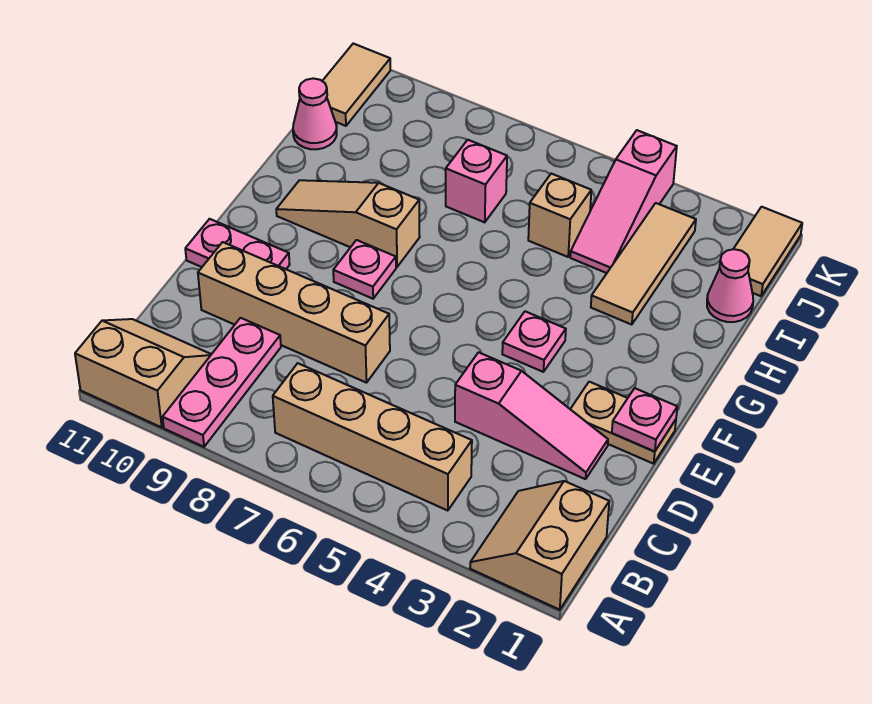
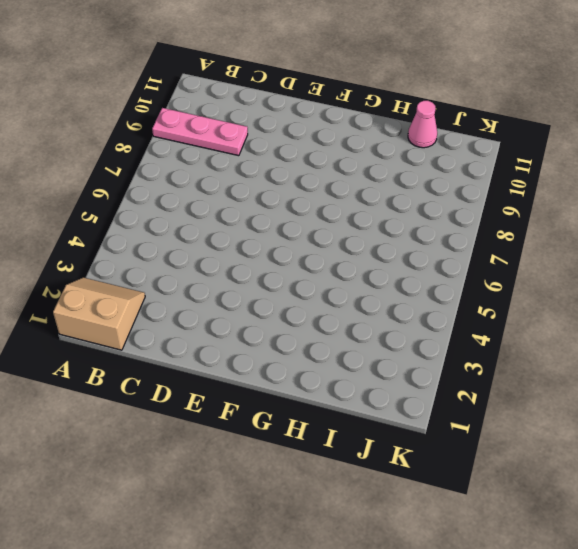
none -> tan slope A10:B11 level 1 top A
none -> tan brick B4:B7 level 1
none -> pink slope D2:D4 level 1 top 4

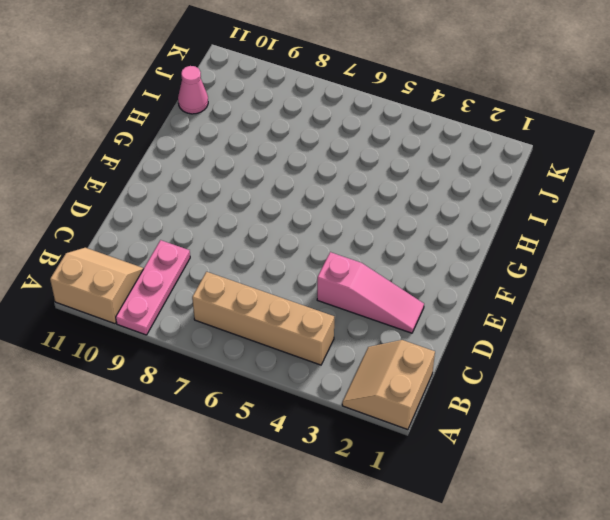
none -> tan brick D7:D10 level 1
none -> tan plate E1:E2 level 1
none -> pink plate E10:E11 level 1

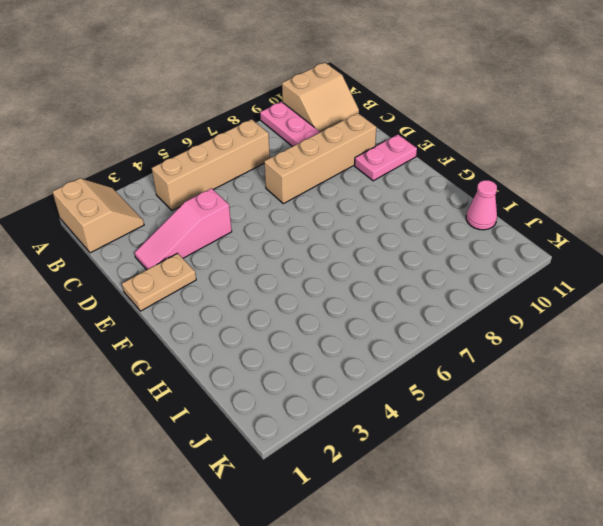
none -> pink plate F4 level 1
none -> pink plate F8 level 1
none -> tan slope G8:G10 level 1 top 8

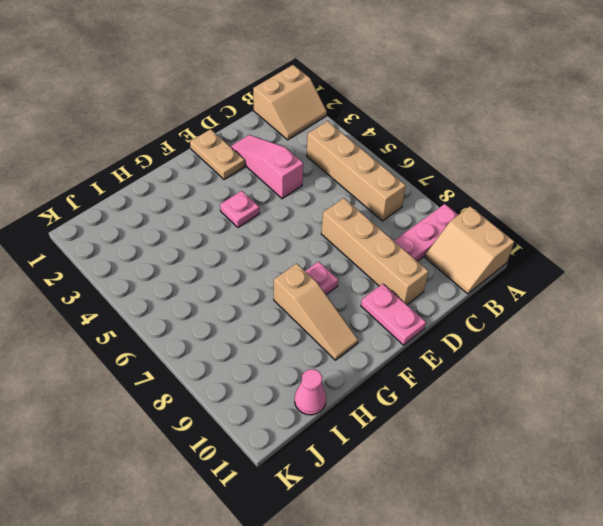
none -> tan tile H3:J3 level 1
none -> pink cone I1 level 1
none -> pink slope I4:K4 level 1 top K

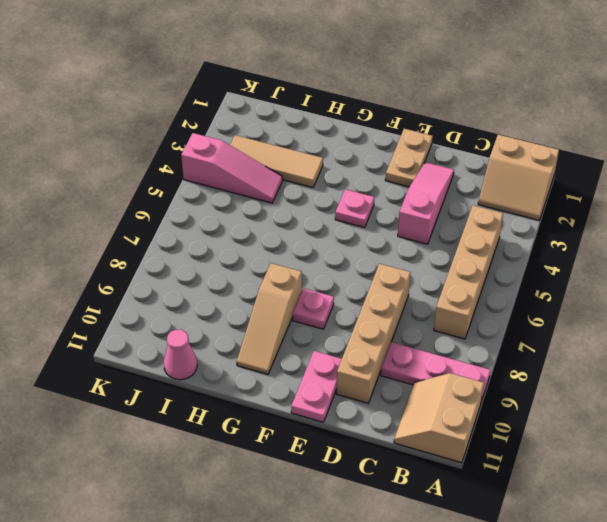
none -> pink cone I1 level 1
none -> tan brick I5 level 1
none -> pink brick I7 level 1

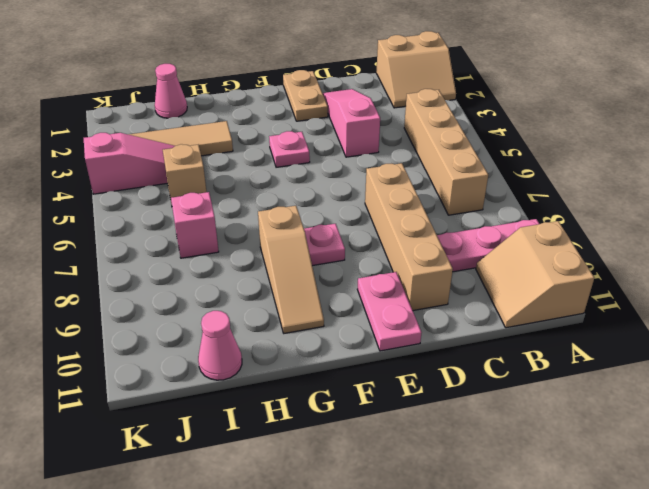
none -> tan tile J1:K1 level 1
none -> tan tile J11:K11 level 1
none -> pink plate E1 level 2

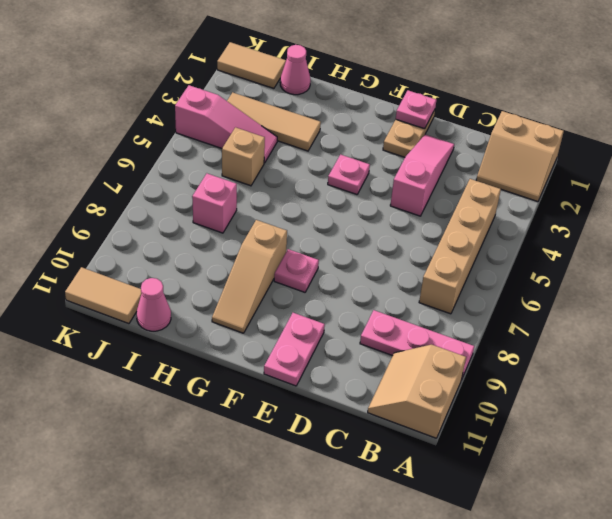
none -> tan brick D7:D10 level 1

